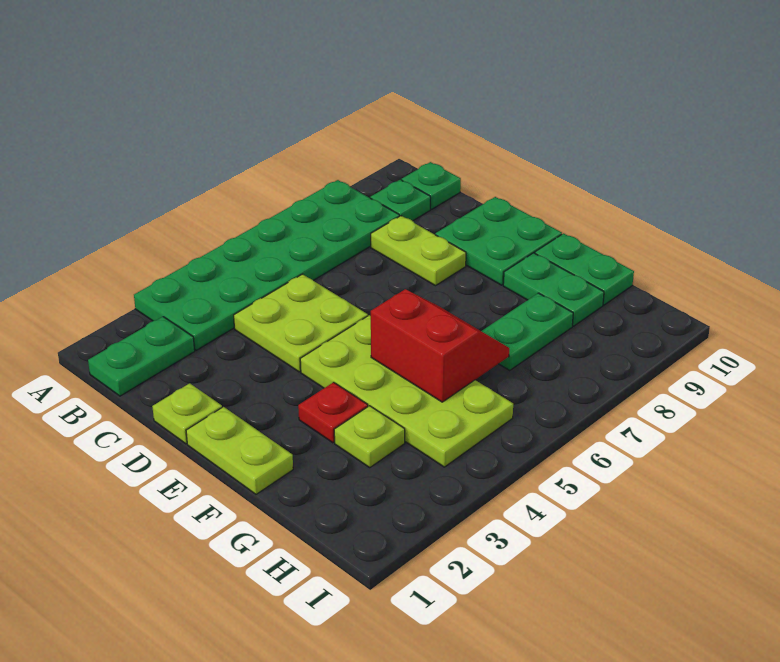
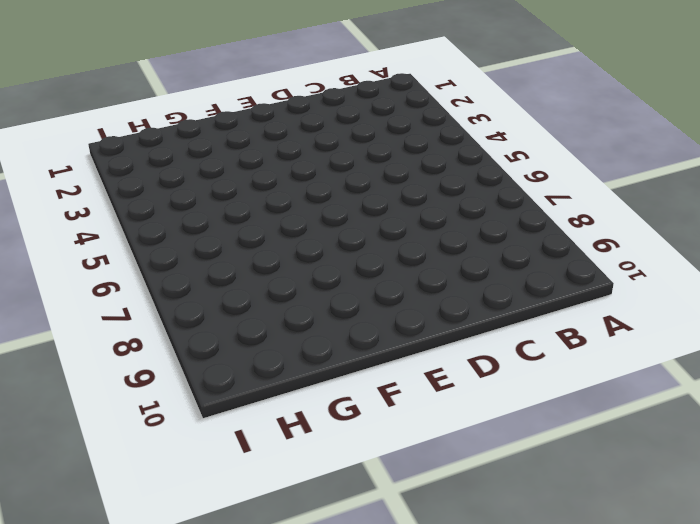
none -> green plate A3:B8 level 1
none -> green plate B1:B2 level 1
none -> green plate B9 level 1

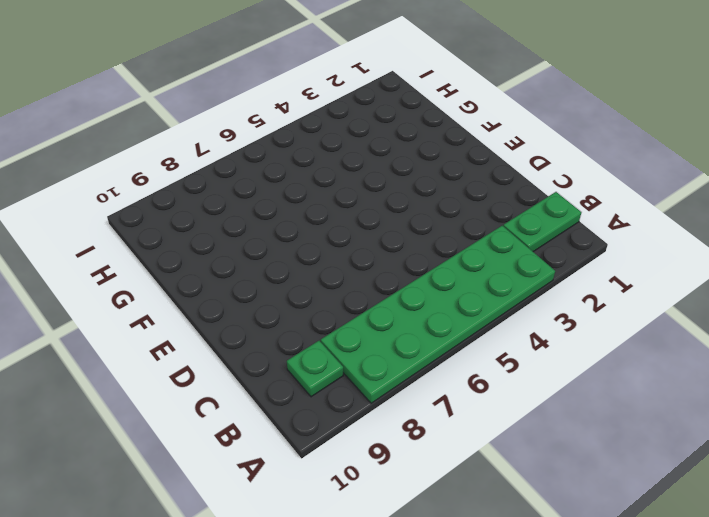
none -> green plate B10 level 1
none -> lime plate C4:D5 level 1
none -> lime plate C8:D8 level 1

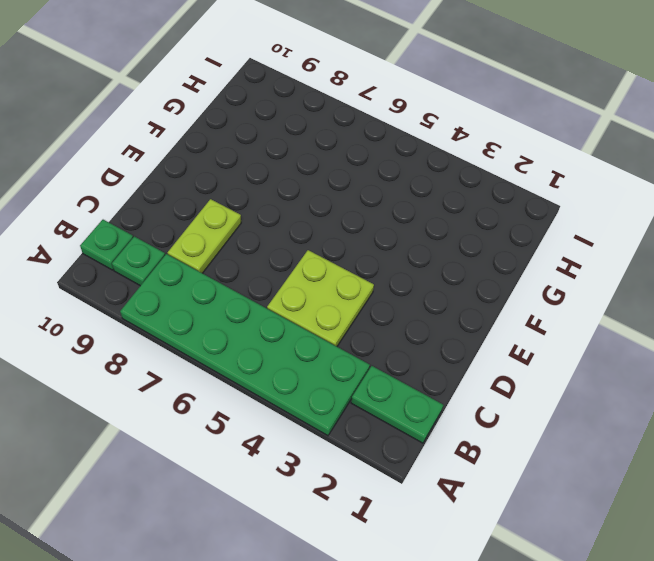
none -> lime plate D1 level 1
none -> green plate D9:E10 level 1
none -> lime plate E1:F1 level 1

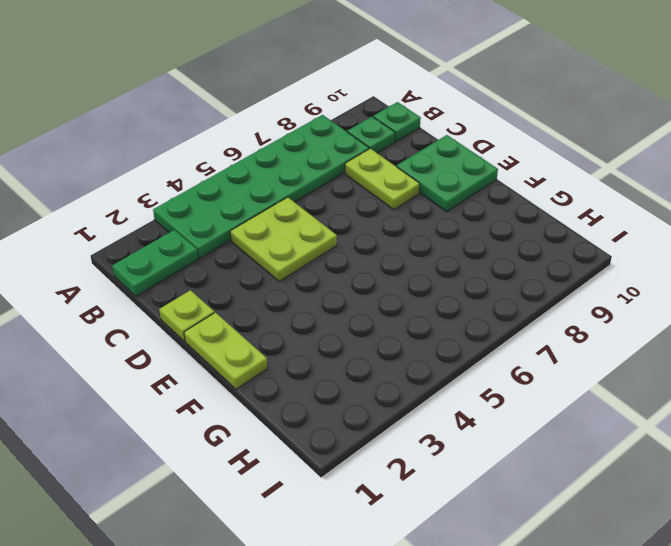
none -> lime plate E4:H5 level 1
none -> red plate F3 level 1
none -> green plate F9:G9 level 1

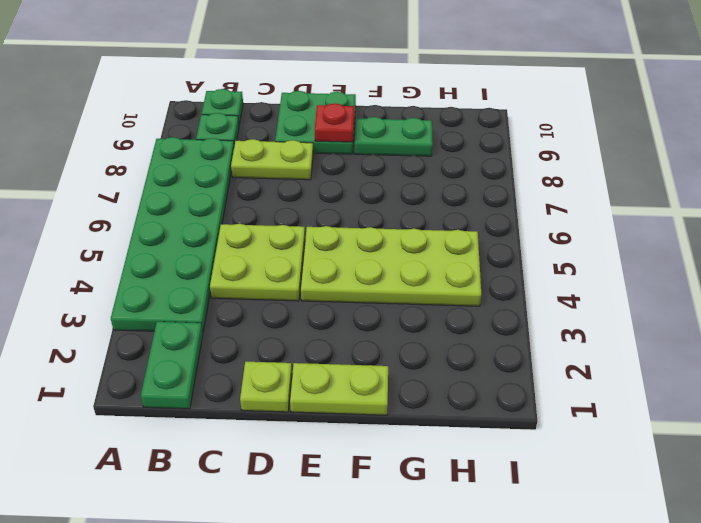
red plate E9 level 2 -> red plate F3 level 1
none -> green plate F10:G10 level 1
none -> lime plate G3 level 1
none -> green plate G7:G8 level 1

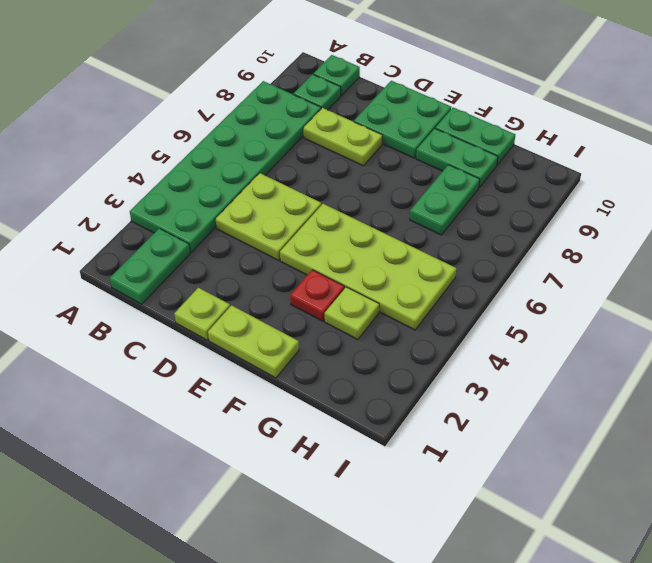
none -> red slope F5:G6 level 2 top 5

